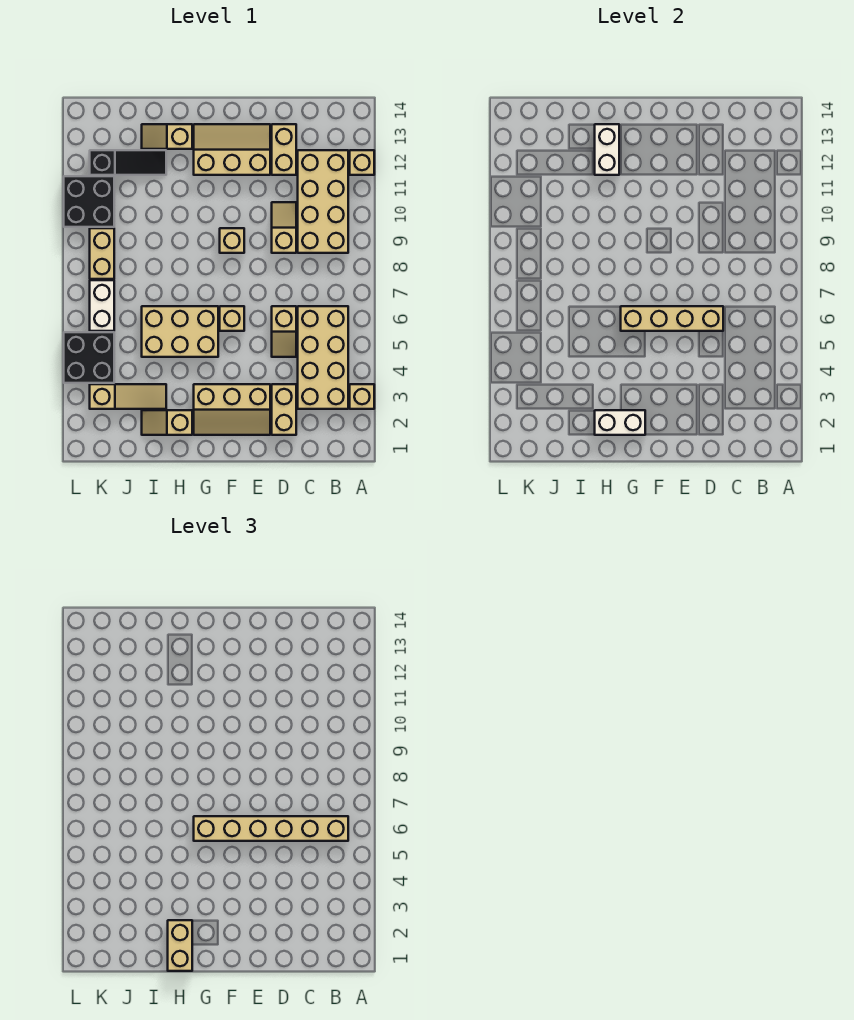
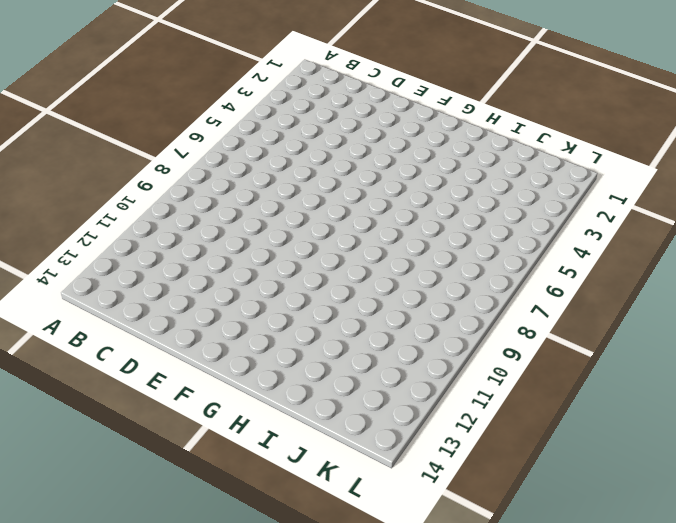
none -> tan brick A3 level 1
none -> tan brick A12 level 1
none -> tan brick B3:C6 level 1

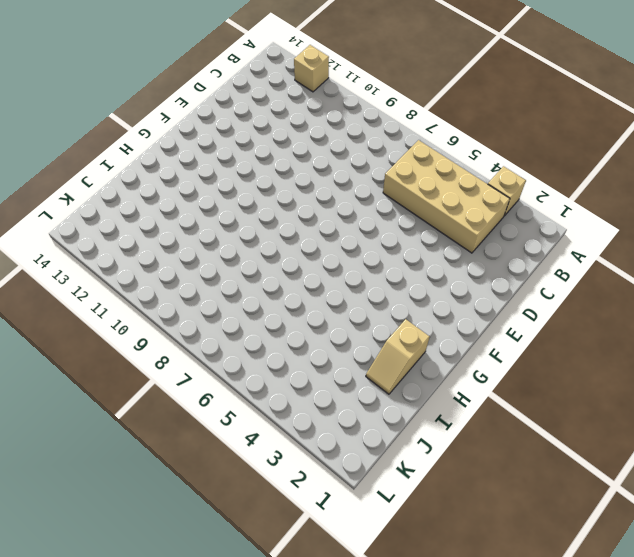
none -> tan brick B9:C12 level 1
none -> tan brick D2:D3 level 1
none -> tan slope D5:D6 level 1 top 6

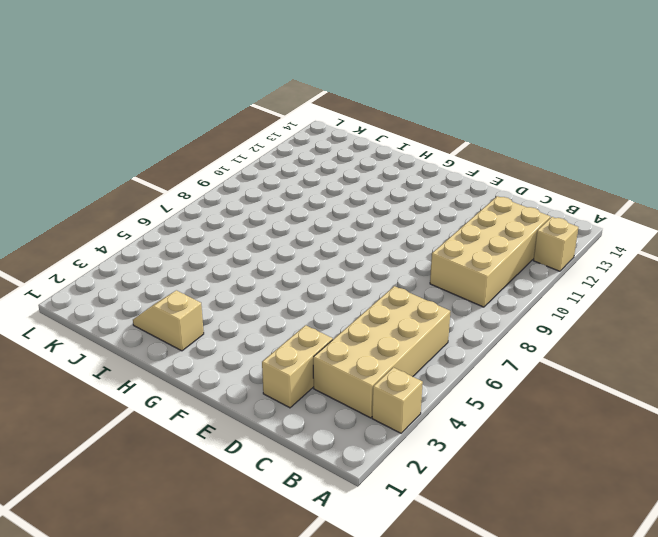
none -> tan slope D5:D6 level 1 top 6
none -> tan slope D9:D10 level 1 top 9
none -> tan brick D12:D13 level 1

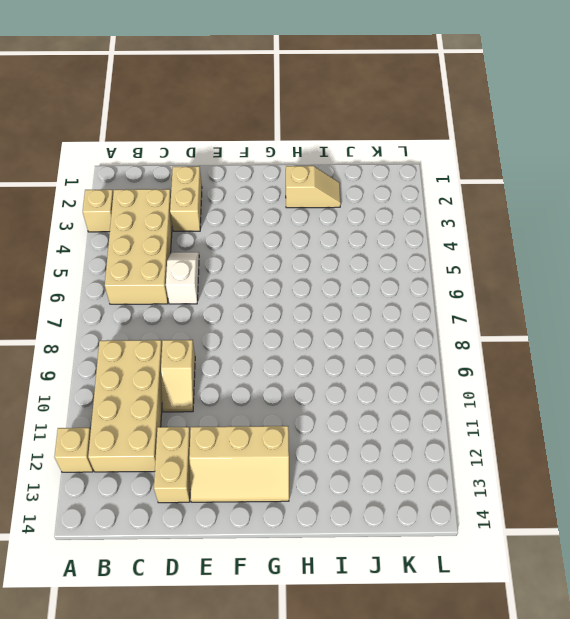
white slope D5:D6 level 1 top 6 -> tan slope D5:D6 level 1 top 6
none -> tan slope E2:G3 level 1 top 3
none -> tan brick F6 level 1
none -> tan brick F9 level 1

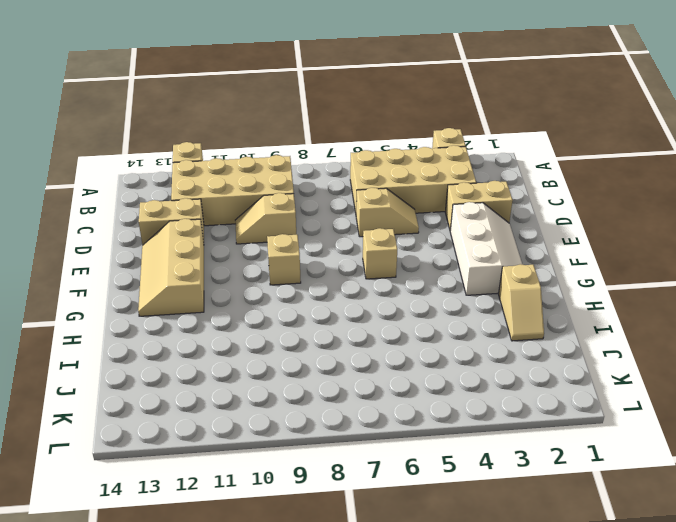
white slope E2:G3 level 1 top 3 -> tan slope E2:G3 level 1 top 3
none -> tan brick G5:I6 level 1
none -> tan slope H13:I13 level 1 top H
none -> tan slope I3:K3 level 1 top K

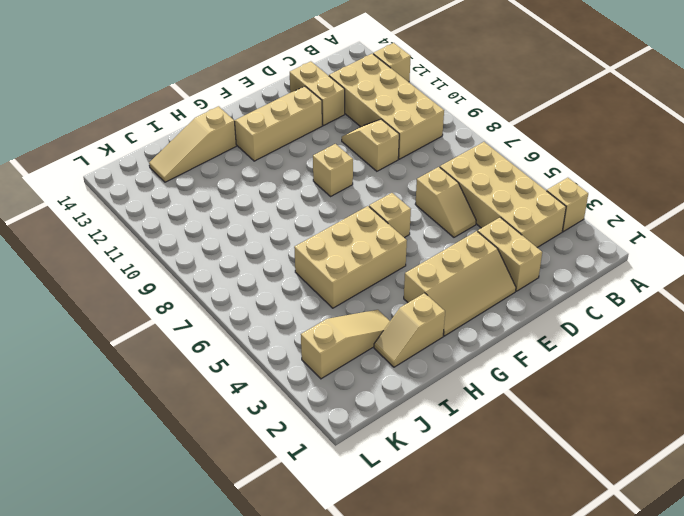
tan slope H13:J13 level 1 top H -> tan slope H13:I13 level 1 top H
none -> black slope I12:K12 level 1 top K
none -> black brick K4:L5 level 1
none -> white brick K6:K7 level 1

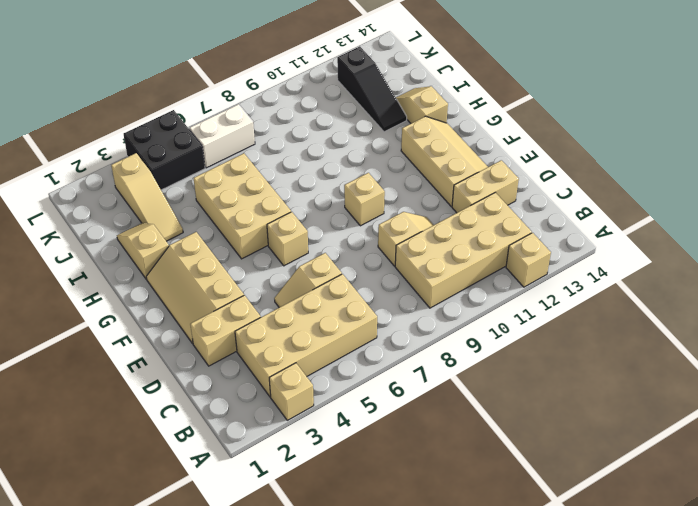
none -> tan brick K8:K9 level 1
none -> black brick K10:L11 level 1
none -> tan brick D6:G6 level 2

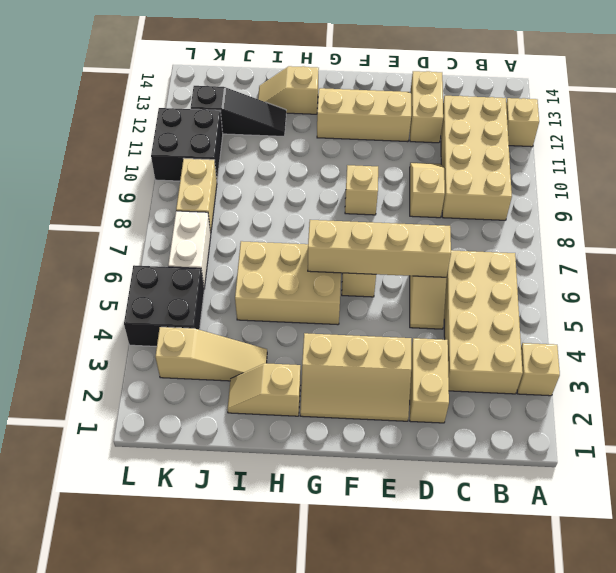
none -> white brick G2:H2 level 2
none -> white brick H12:H13 level 2
none -> tan brick B6:G6 level 3

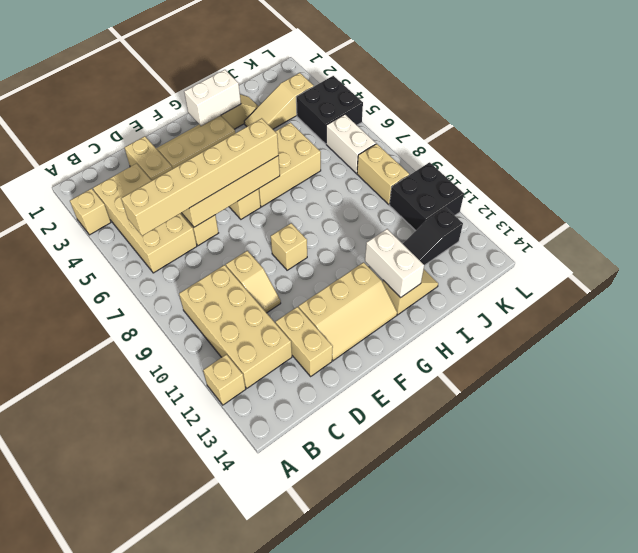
none -> tan brick H1:H2 level 3

